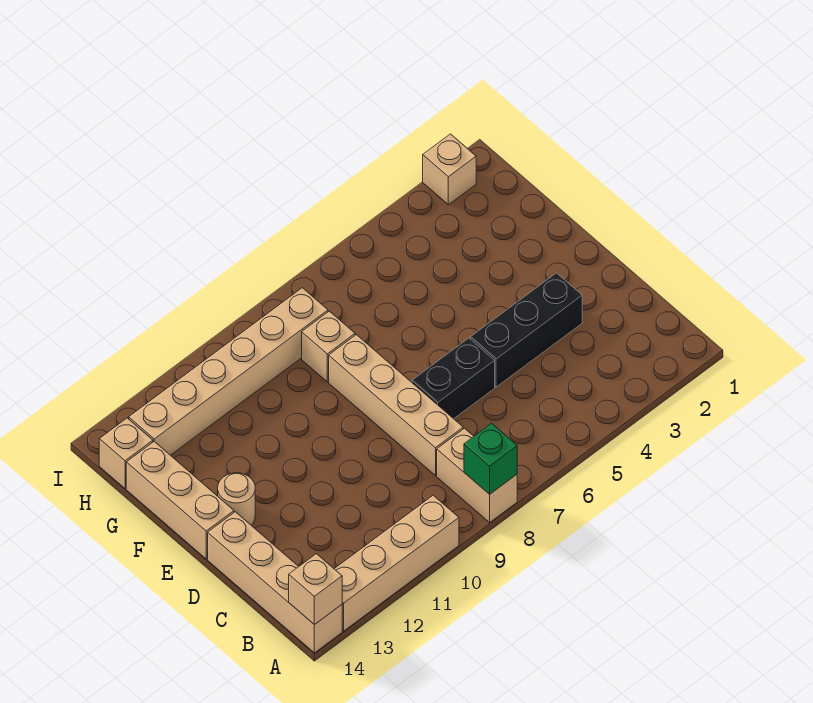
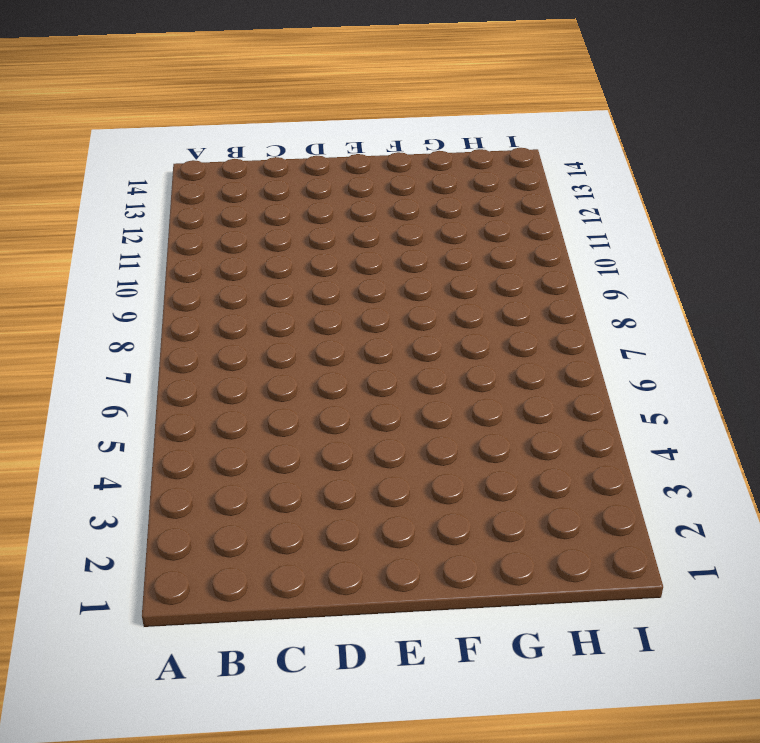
none -> tan brick A8:B8 level 1
none -> tan brick A10:A13 level 1
none -> tan brick A14:D14 level 1

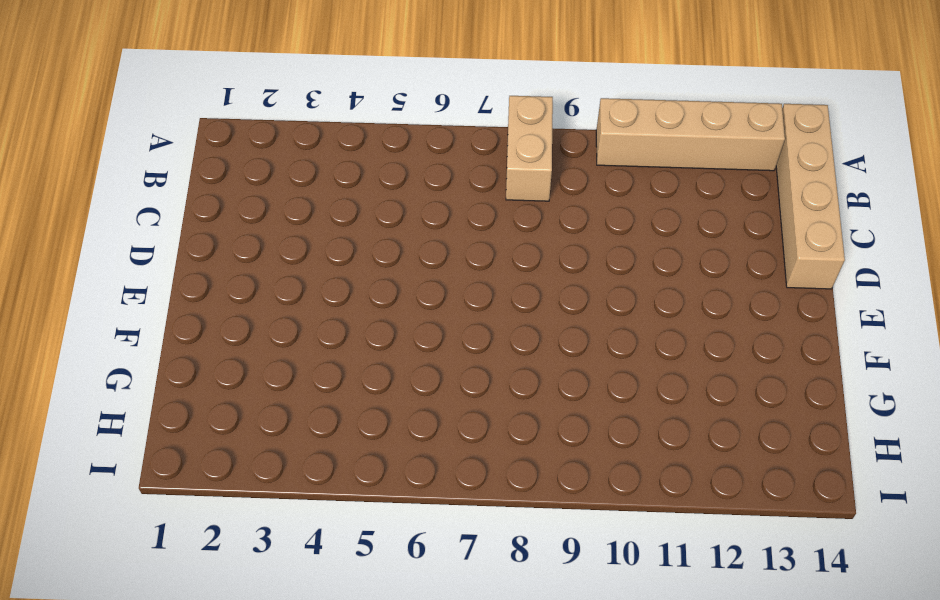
none -> tan brick C8:F8 level 1
none -> black brick D3:D5 level 1
none -> black brick D6:D7 level 1

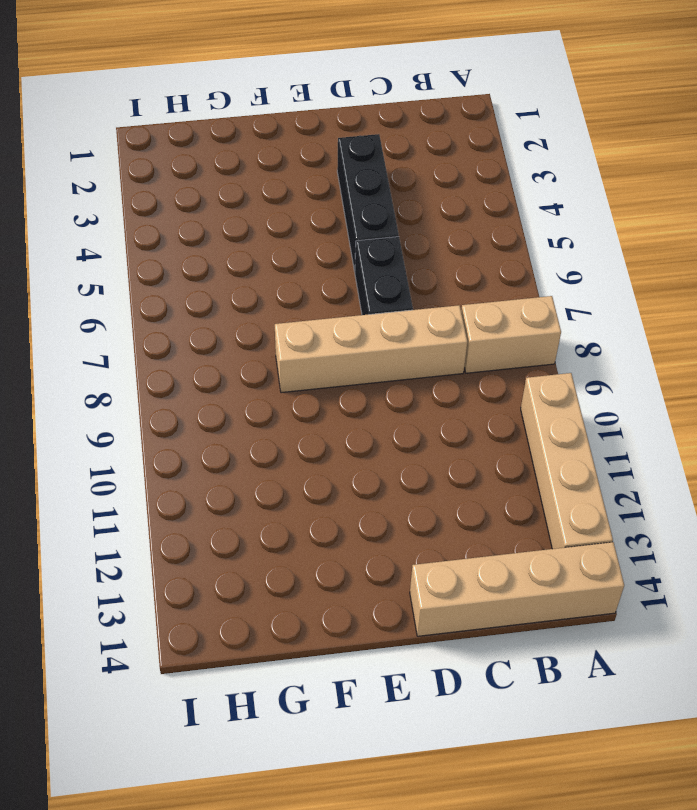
none -> tan round brick E13 level 1
none -> tan brick E14:G14 level 1
none -> tan brick G8 level 1

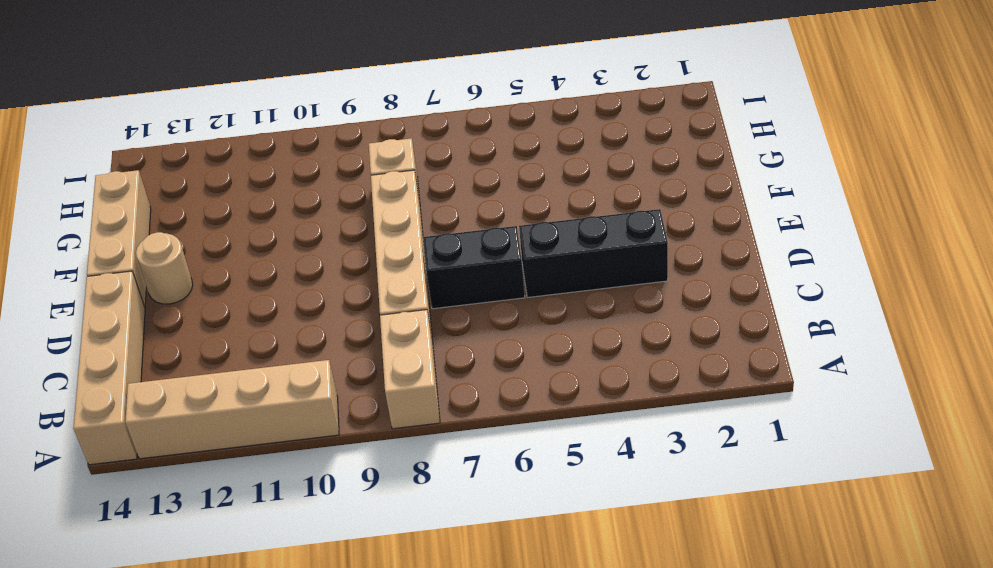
none -> tan brick H8:H13 level 1
none -> tan brick H14 level 1
none -> tan brick I2 level 1

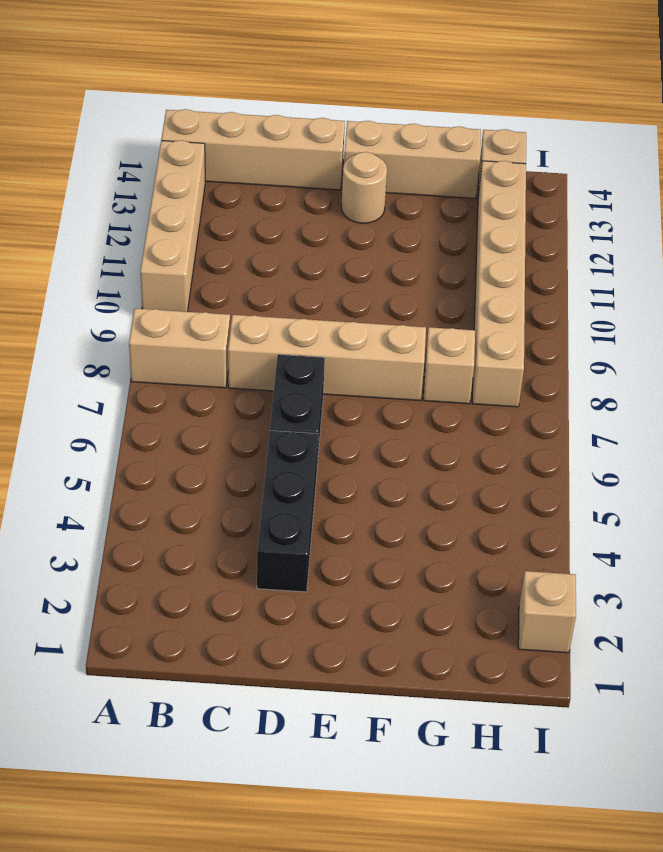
none -> green brick A8 level 2
none -> tan brick A14 level 2

